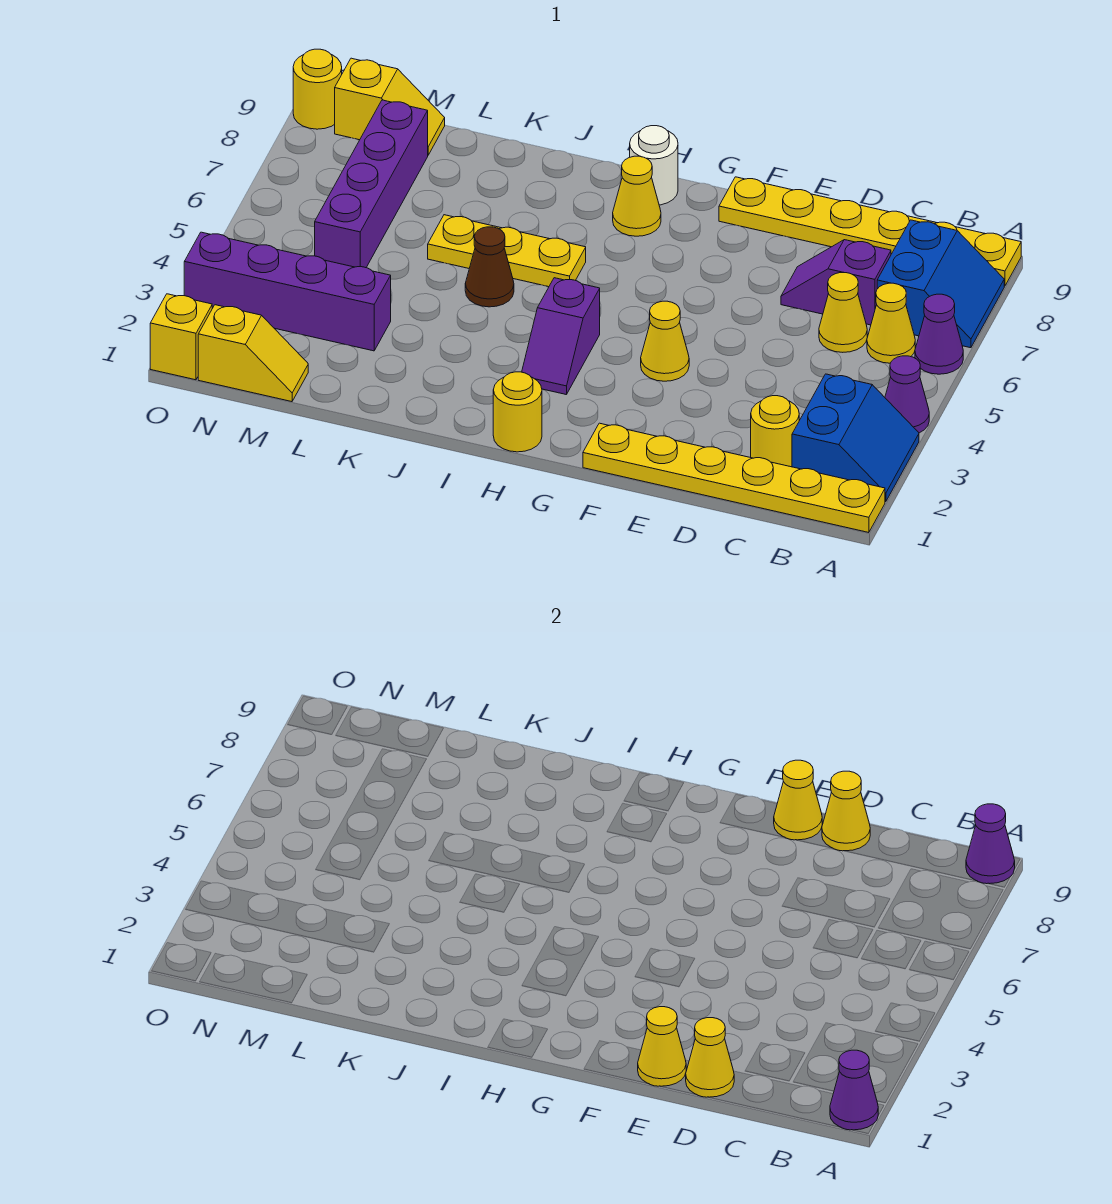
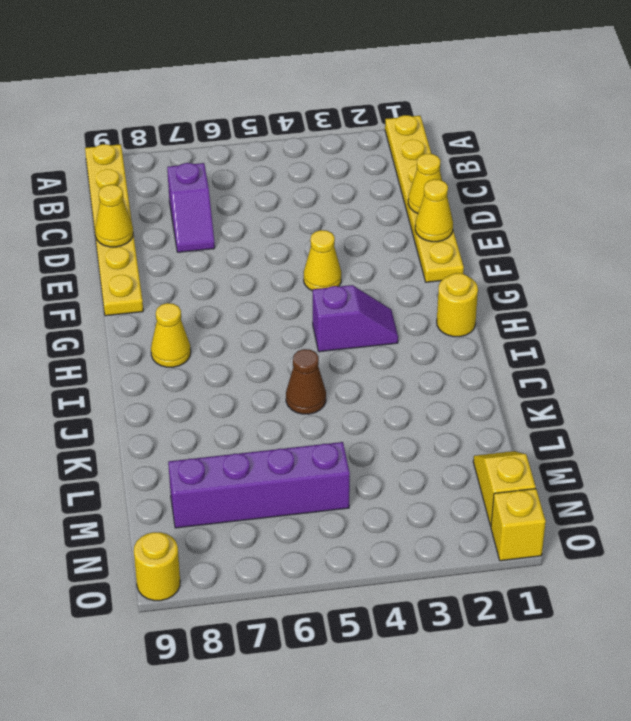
none -> blue slope A2:B3 level 1 top B
none -> purple cone A4 level 1
none -> purple cone A6 level 1

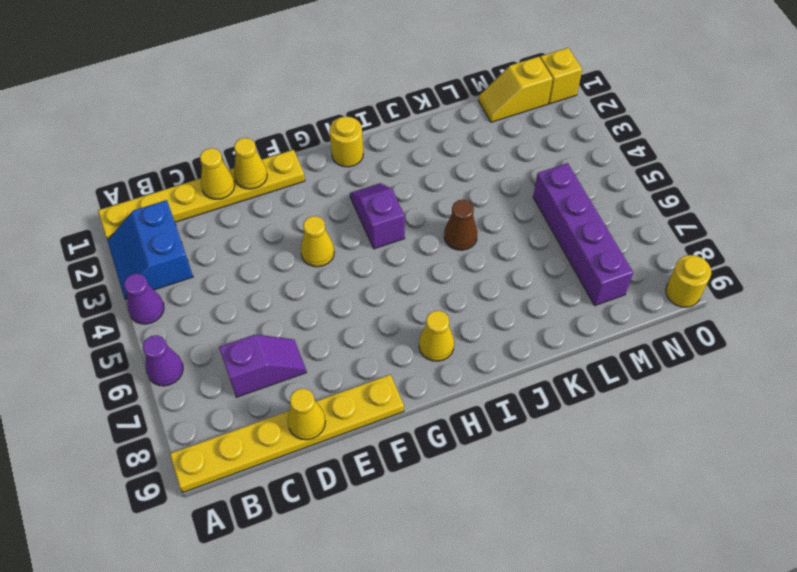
none -> blue slope A7:B8 level 1 top B
none -> yellow cone B6 level 1
none -> yellow round brick C2 level 1

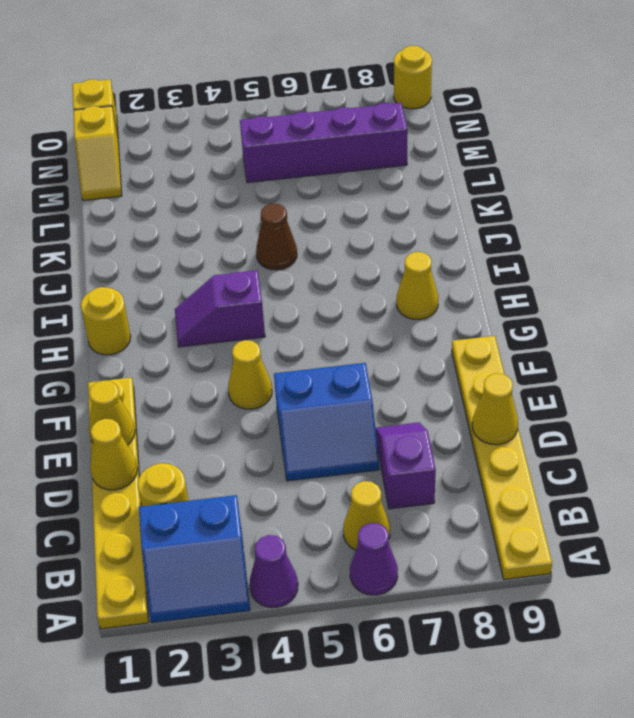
blue slope D5:E6 level 1 top E -> blue slope A7:B8 level 1 top B
none -> yellow cone C6 level 1
none -> white round brick H9 level 1
none -> yellow plate I6:K6 level 1

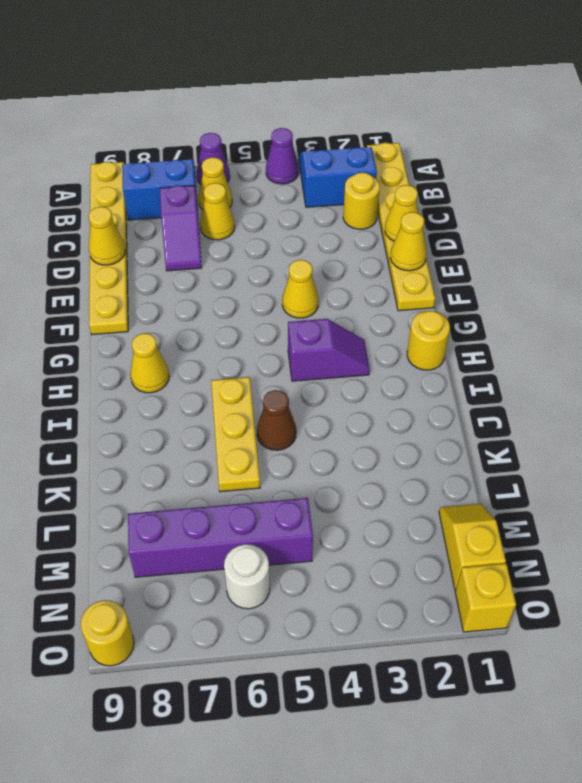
white round brick N6 level 1 -> white round brick H9 level 1
none -> purple brick L3:O3 level 1
none -> yellow slope M9:N9 level 1 top N
none -> purple cone A1 level 2

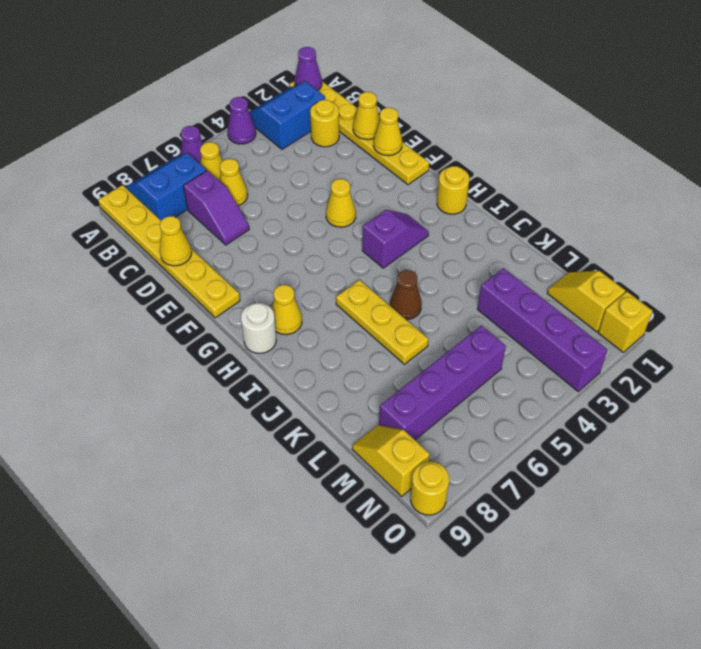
none -> purple cone A9 level 2
none -> yellow cone E9 level 2

